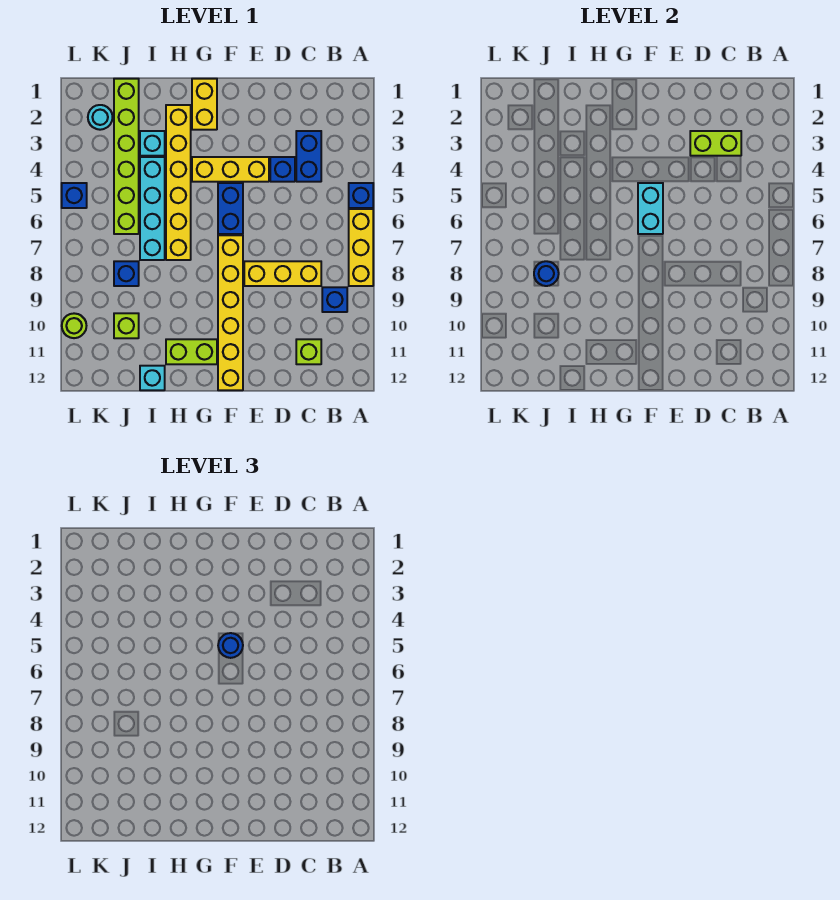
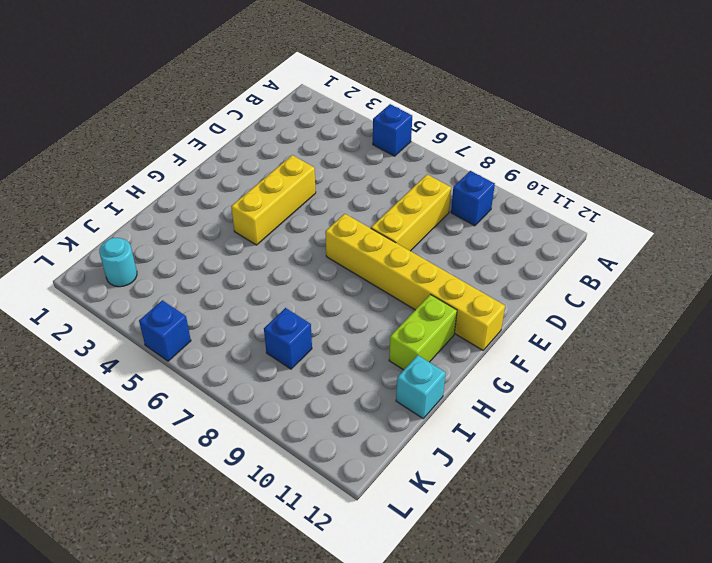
none -> yellow brick A6:A8 level 1
none -> blue brick C3:C4 level 1
none -> lime brick C11 level 1

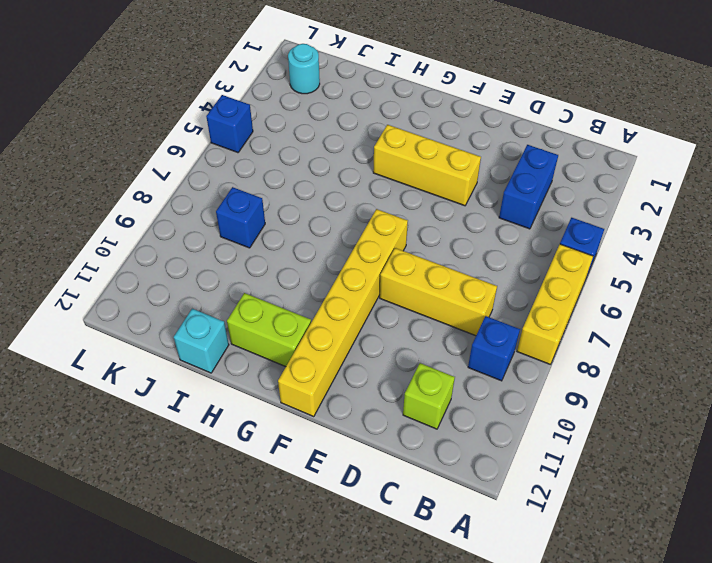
none -> blue brick D4 level 1
none -> blue brick F5:F6 level 1
none -> yellow brick G1:G2 level 1

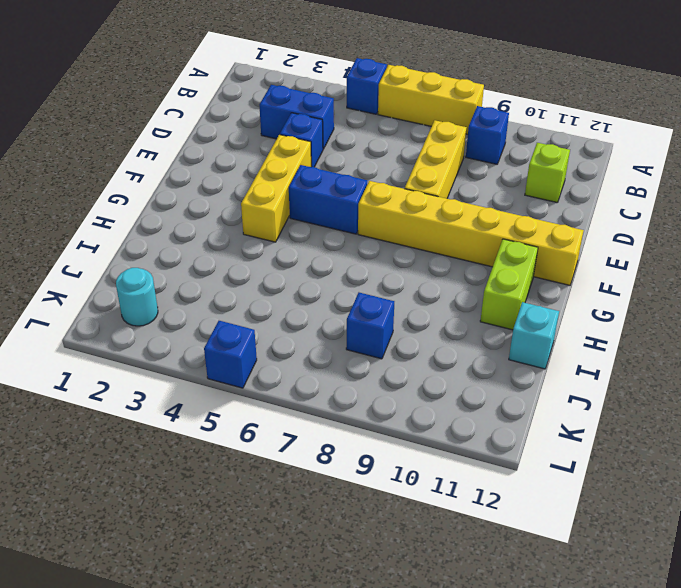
none -> yellow brick G1:G2 level 1
none -> yellow brick H2:H7 level 1
none -> cyan brick I3 level 1

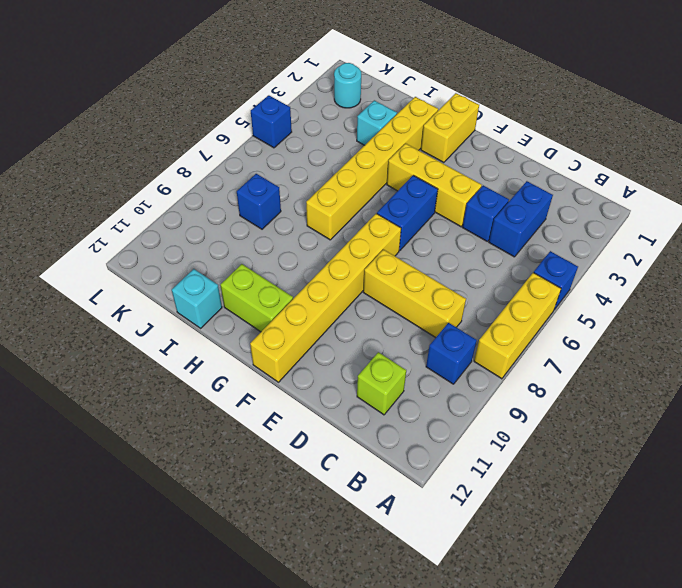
none -> cyan brick I4:I7 level 1
none -> lime brick J1:J6 level 1
none -> lime brick J10 level 1

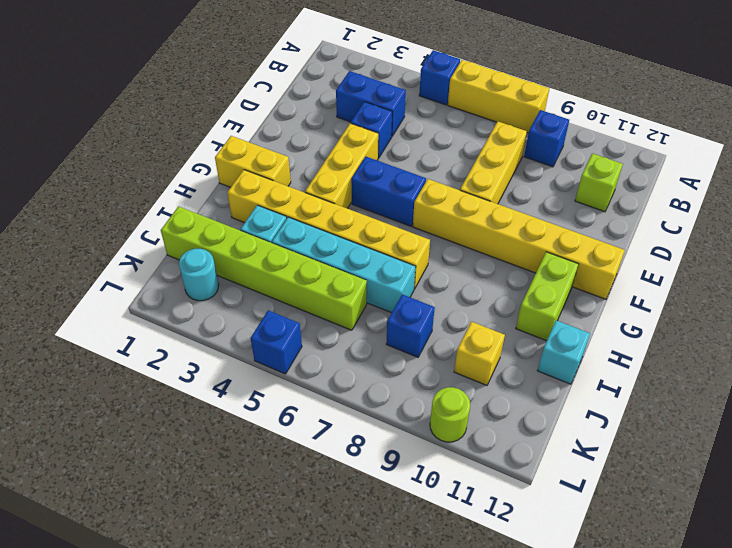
yellow brick J10 level 1 -> lime brick J10 level 1
none -> lime brick C3:D3 level 2
none -> cyan brick F5:F6 level 2
none -> blue round brick J8 level 2

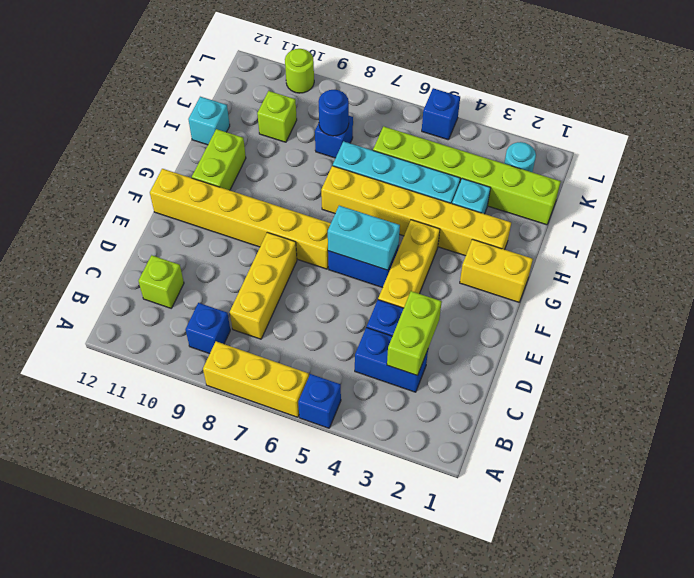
none -> blue round brick F5 level 3

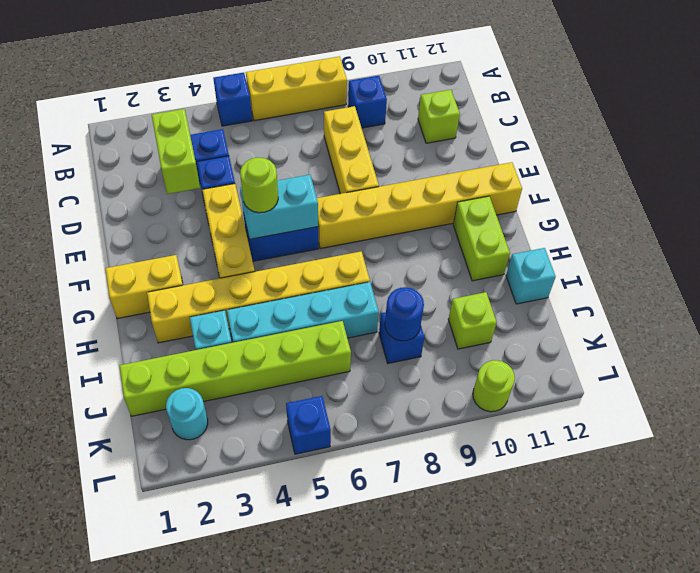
lime round brick F5 level 3 -> blue round brick F5 level 3

